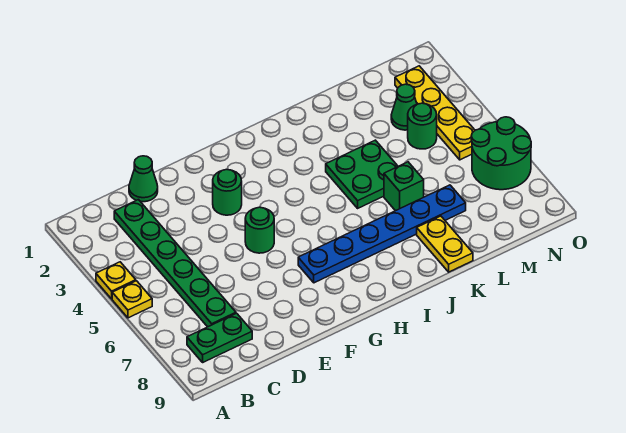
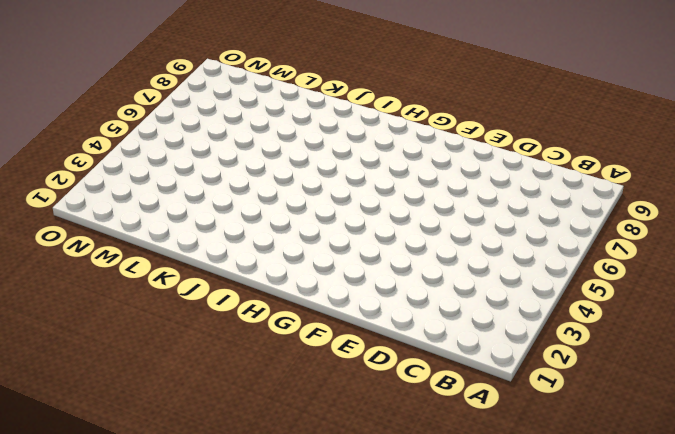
none -> yellow plate A4 level 1
none -> yellow plate A5 level 1
none -> green plate B8:C8 level 1

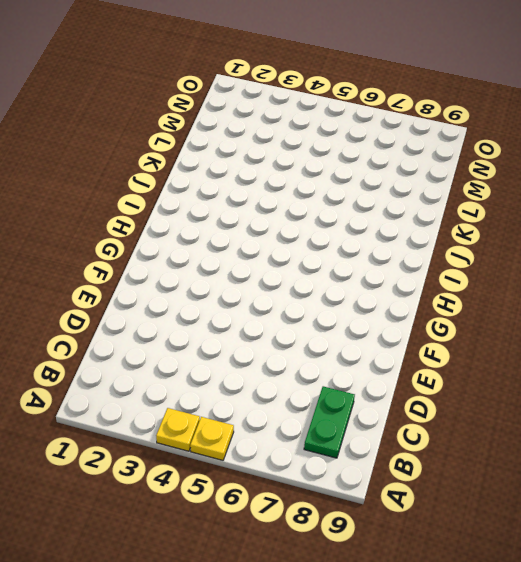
none -> green plate C2:C7 level 1
none -> green cone D1 level 1
none -> green round brick F3 level 1

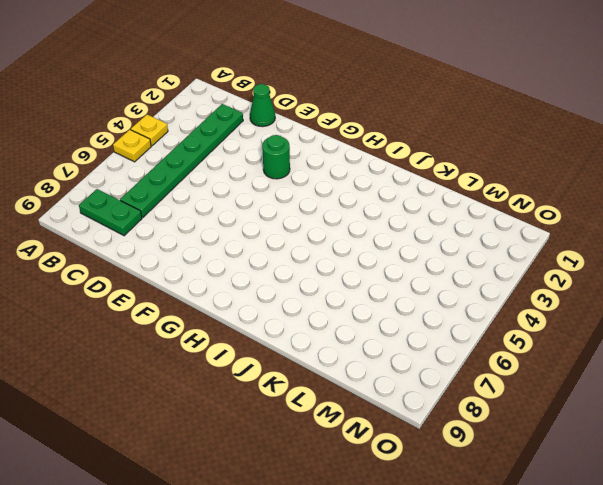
none -> green round brick F5 level 1
none -> blue plate G7:L7 level 1
none -> green plate J4:K5 level 1

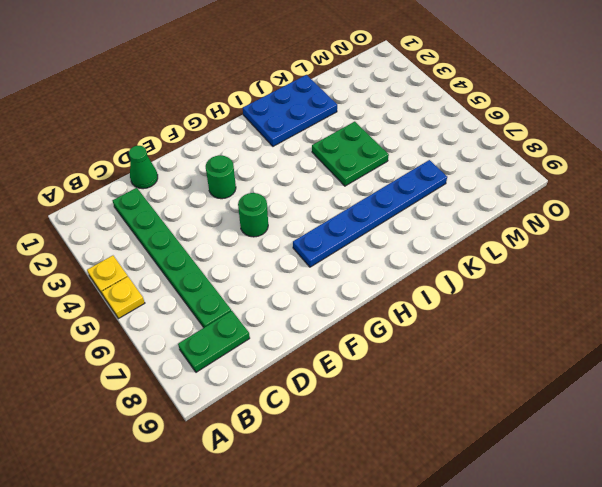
blue plate I1:K2 level 1 -> none
none -> green brick K6 level 1
none -> yellow plate K8:K9 level 1
none -> green cone M3 level 1

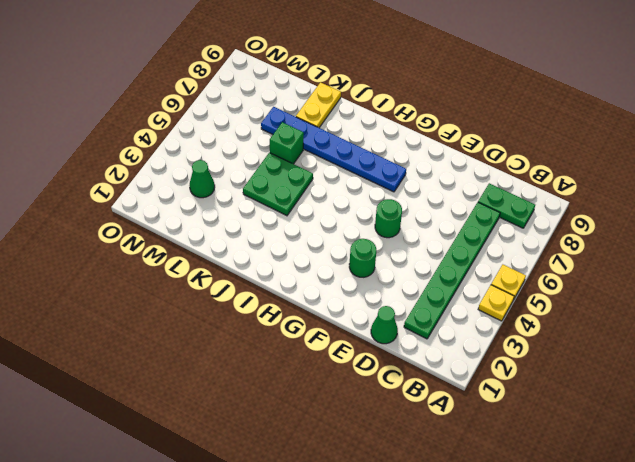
none -> green round brick M4 level 1
none -> yellow plate N2:N5 level 1
none -> green round brick N6:O7 level 1

